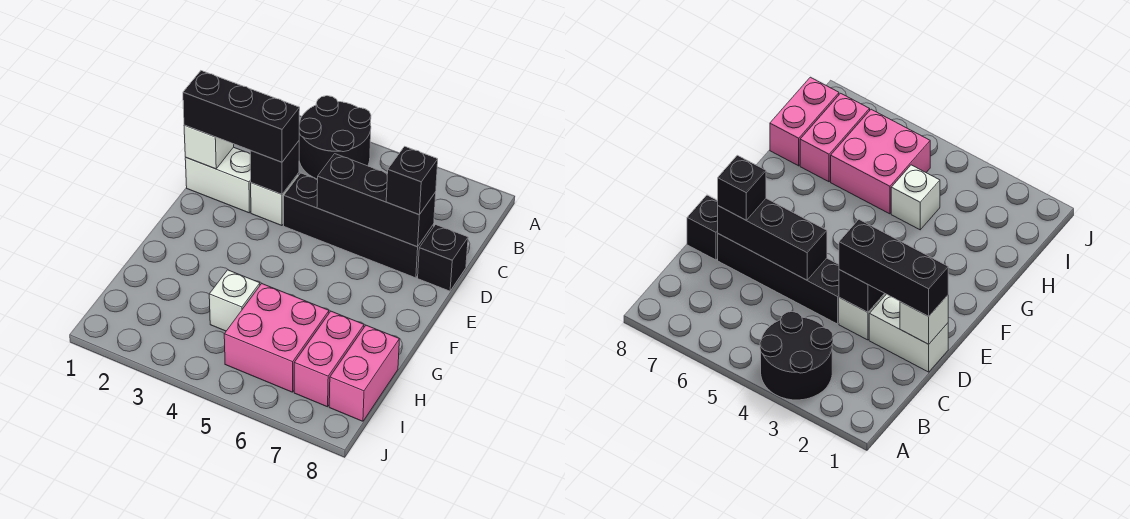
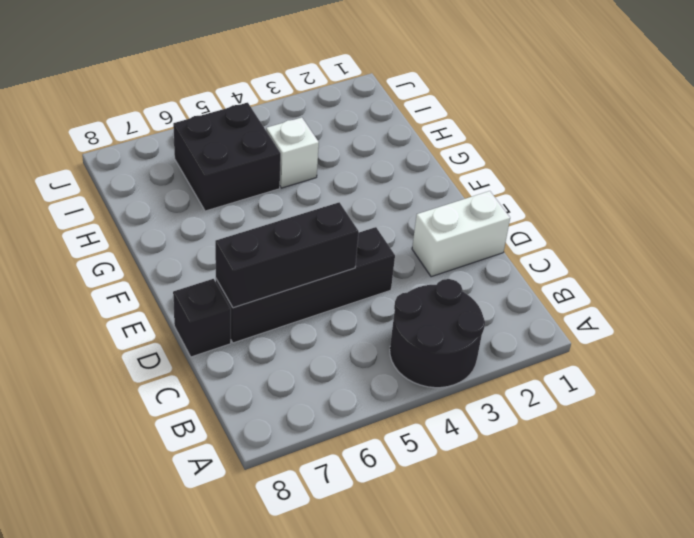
black brick H5:I6 level 1 -> pink brick H5:I6 level 1
none -> white brick D3 level 1
none -> pink brick H7:I7 level 1
none -> pink brick H8:I8 level 1

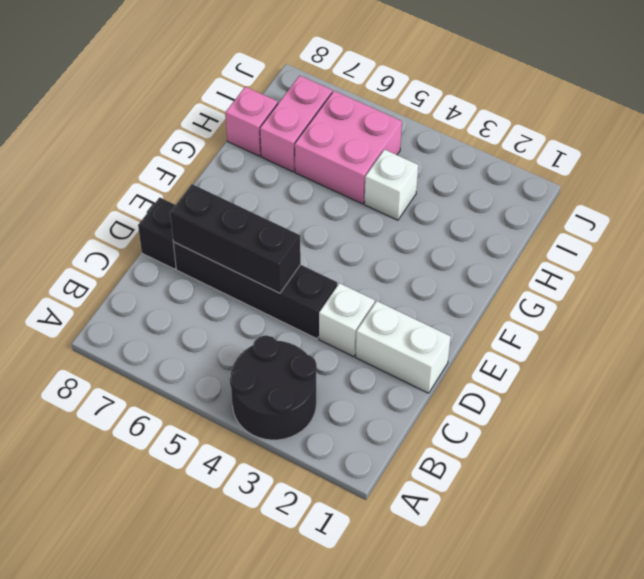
pink brick H8 level 1 -> pink brick H8:I8 level 1
none -> white brick D1 level 2
none -> black brick D3 level 2
none -> black brick D1:D3 level 3

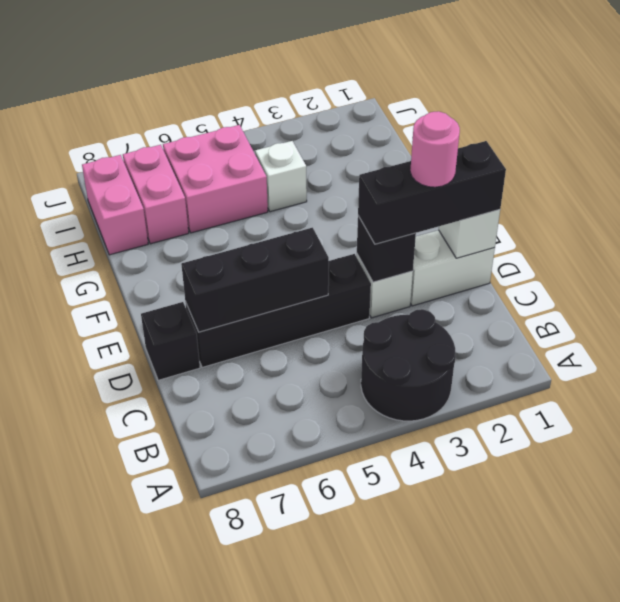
pink round brick D2 level 4 -> none
none -> black brick D7 level 3

